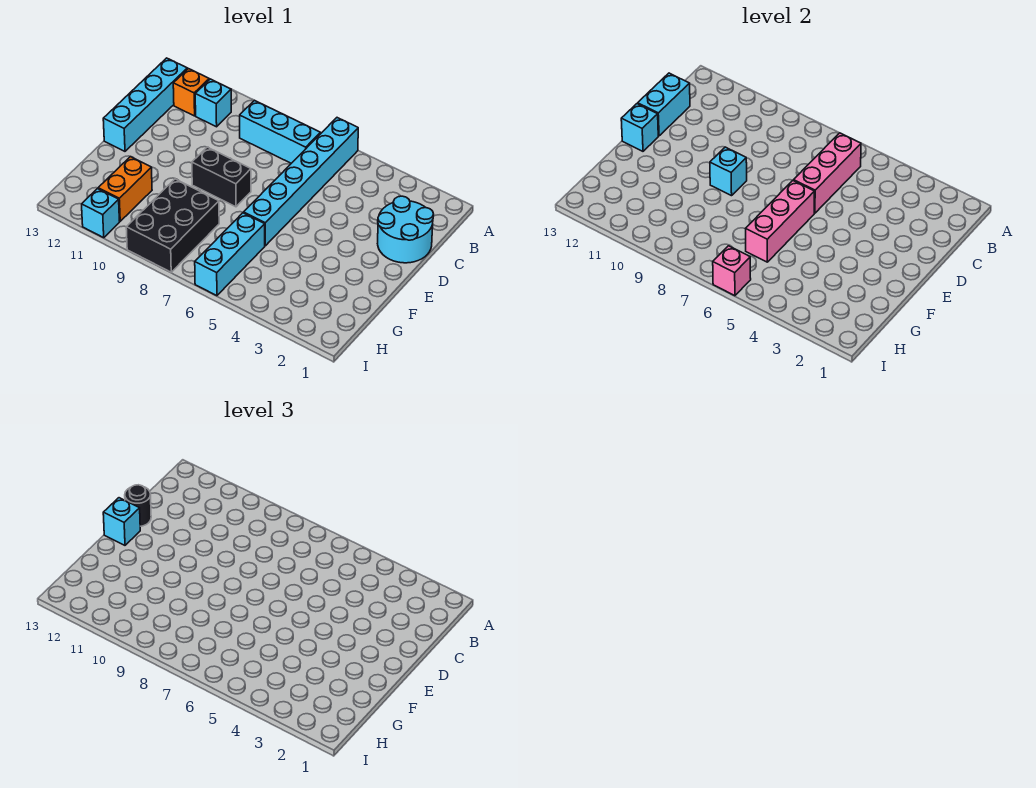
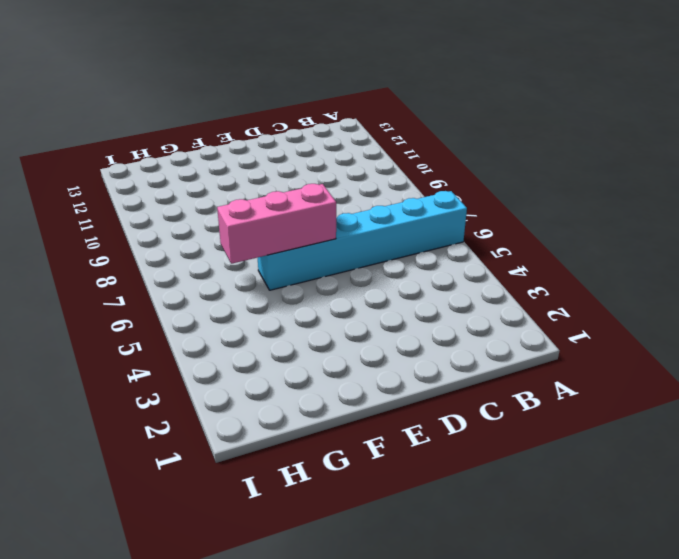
none -> cyan brick B7:B9 level 1
none -> cyan brick B11 level 1
none -> orange brick B12 level 1

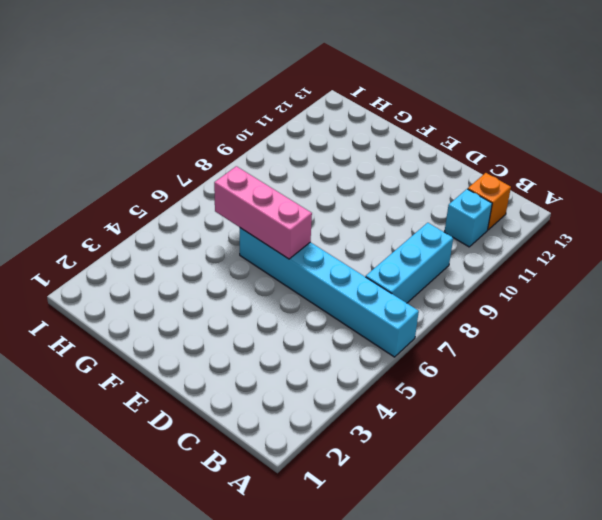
none -> cyan brick B13:E13 level 1
none -> cyan round brick C1:D2 level 1
none -> black brick E8:E9 level 1

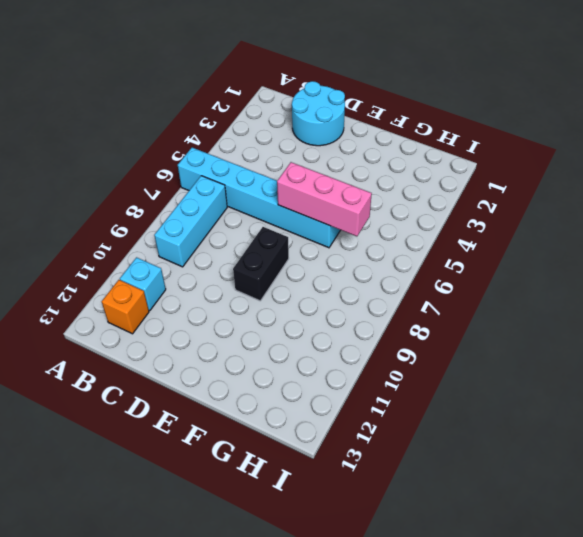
none -> cyan brick B13:E13 level 1
none -> cyan brick G6:I6 level 1
none -> black brick G8:I9 level 1

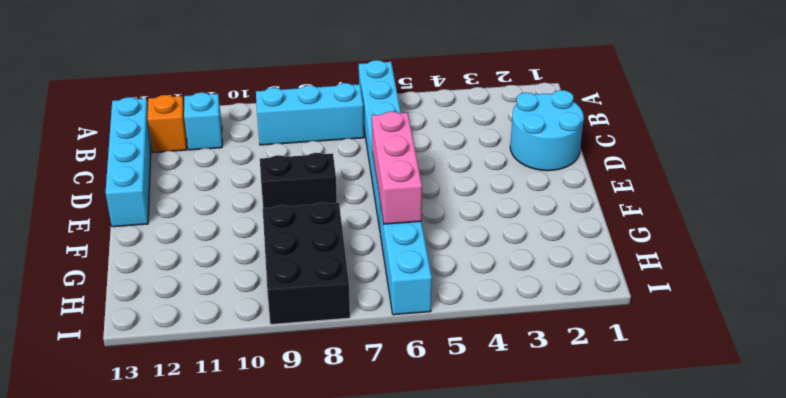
none -> orange brick G11:H11 level 1
none -> cyan brick I11 level 1
none -> pink brick B6:D6 level 2

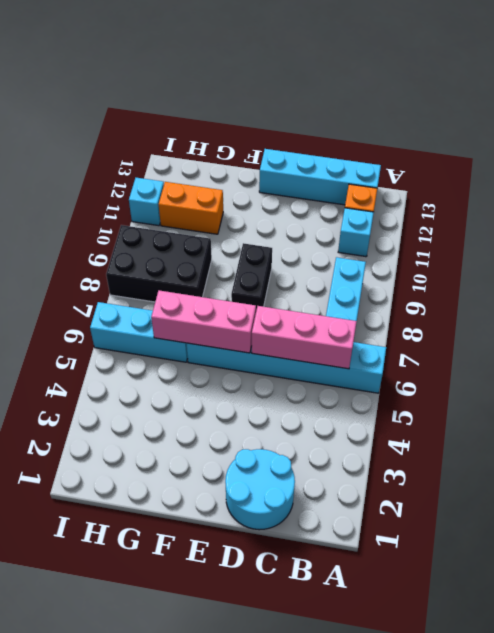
none -> cyan brick C13:D13 level 2
none -> cyan brick E9 level 2
none -> cyan brick E13 level 2

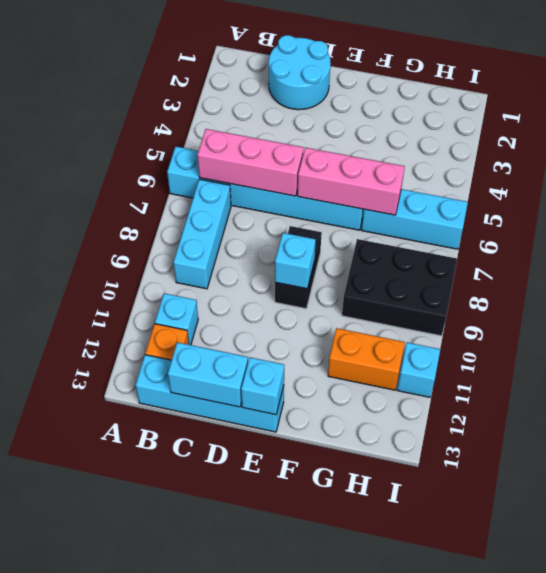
none -> pink brick I6 level 2
none -> black round brick D13 level 3
none -> cyan brick E13 level 3

